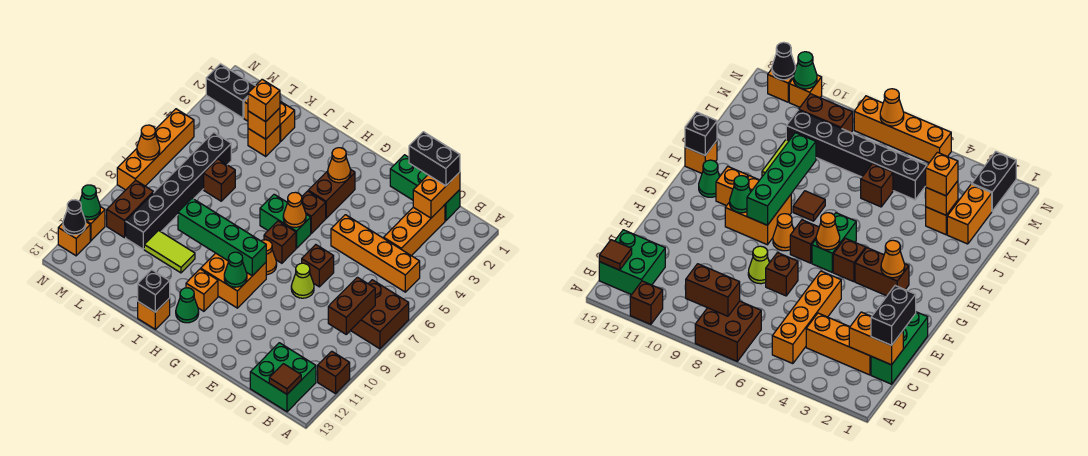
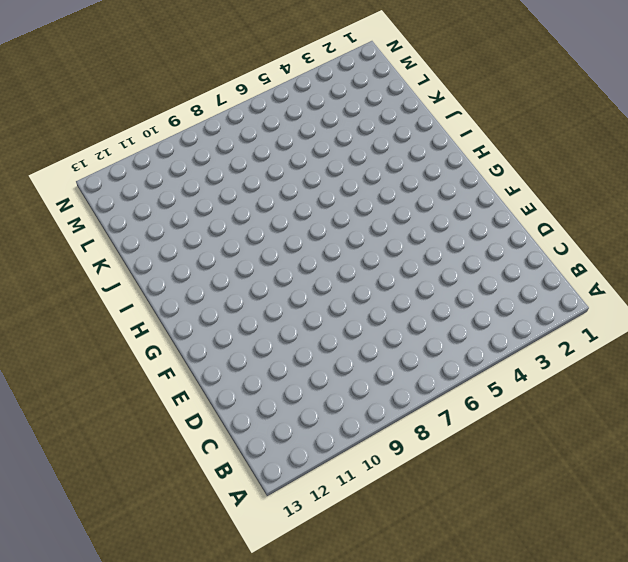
none -> brown brick A7:B8 level 1
none -> brown brick A11 level 1
none -> orange brick B5:E5 level 1
none -> green brick B12:C13 level 1

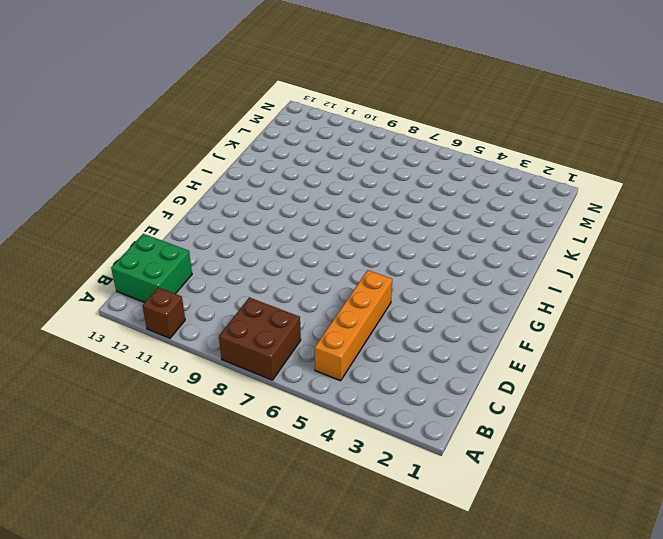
none -> green brick C1:E1 level 1
none -> orange brick C2:C4 level 1
none -> brown brick E7 level 1
none -> lime cone E8 level 1

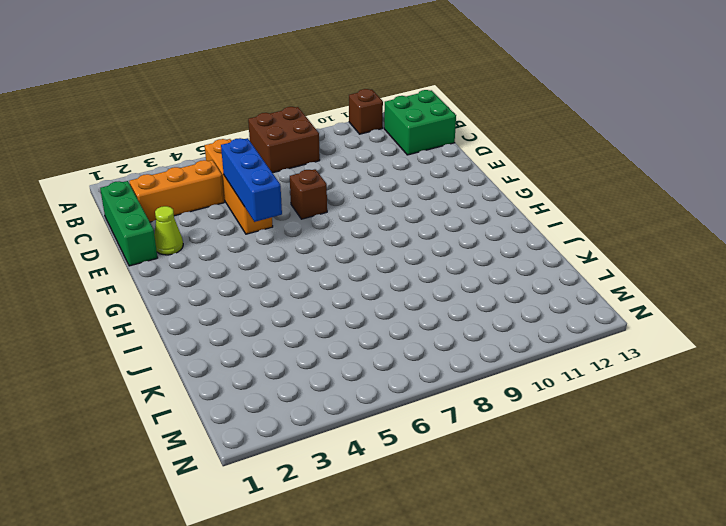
blue brick D5:F5 level 2 -> none
lime cone E2 level 1 -> lime cone E8 level 1
none -> brown brick G3:G4 level 1
none -> brown brick G5 level 1
none -> green brick G6:H6 level 1
none -> brown brick G7 level 1

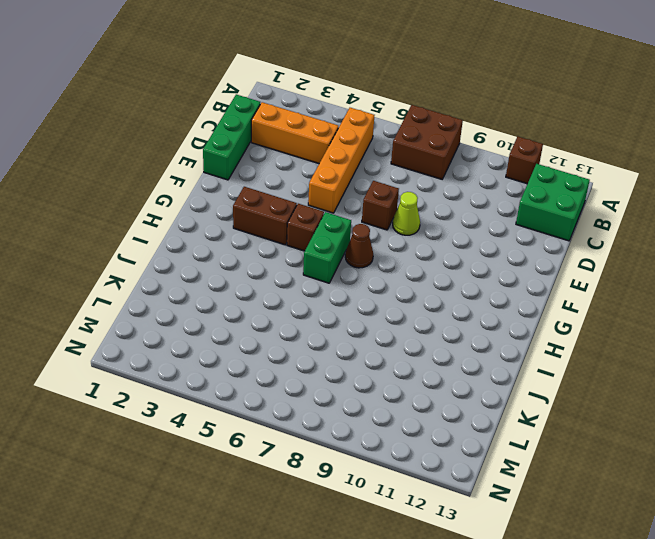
brown cone G7 level 1 -> brown brick G7 level 1
none -> orange cone G8 level 1
none -> orange brick G9:H10 level 1
none -> orange brick H11 level 1
none -> green cone H12 level 1

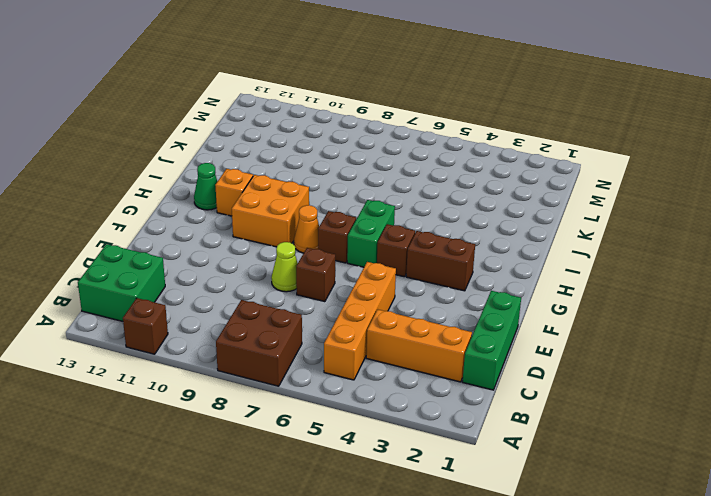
none -> brown tile I8 level 1
none -> orange brick I13 level 1
none -> lime tile J10:K10 level 1
none -> orange brick K2:L2 level 1

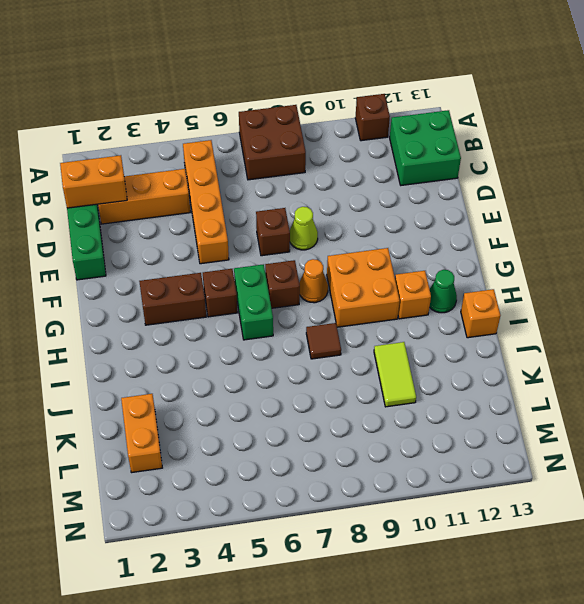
none -> orange brick K3 level 1
none -> brown brick K6 level 1
none -> black brick L5:L10 level 1
none -> black brick M2:N2 level 1

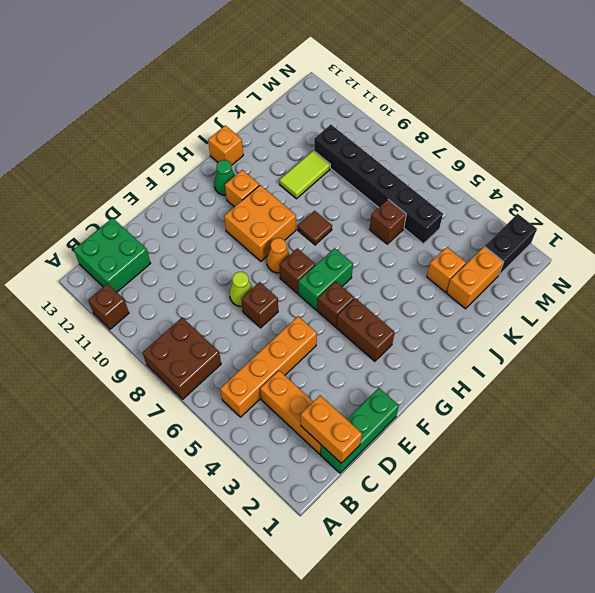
none -> brown brick M9:M10 level 1
none -> orange brick N5:N8 level 1
none -> orange brick N11 level 1
none -> orange brick N12 level 1

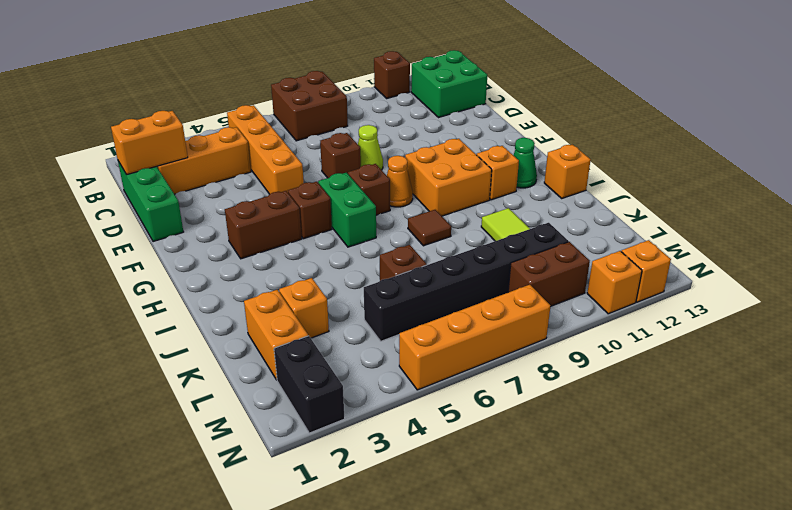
none -> brown brick B8:B9 level 2
none -> brown tile B13 level 2
none -> orange cone G3 level 2
none -> orange cone G6 level 2

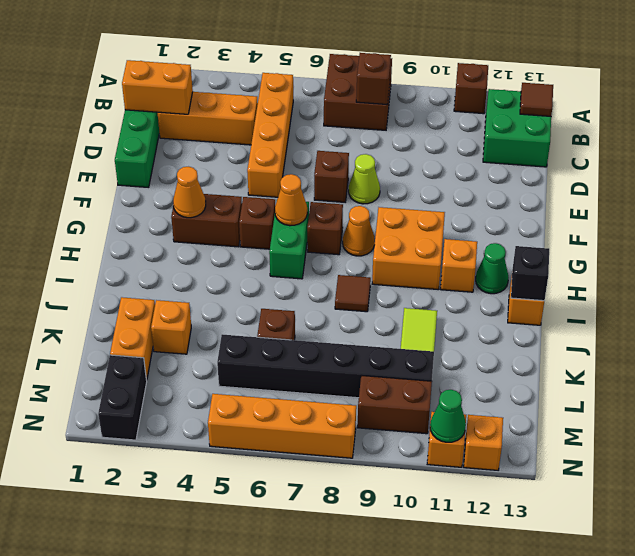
brown brick B8 level 2 -> brown brick B8:B9 level 2
none -> green brick G9:J9 level 2
none -> green cone G10 level 2
none -> orange brick K3 level 2
none -> orange cone N7 level 2

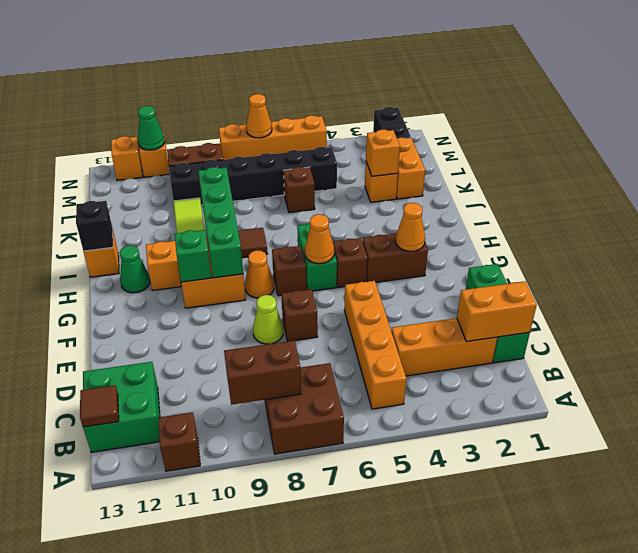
green brick G10 level 2 -> green cone G10 level 2
none -> black cone N12 level 2
none -> black brick C1:D1 level 3
none -> orange brick K3 level 3

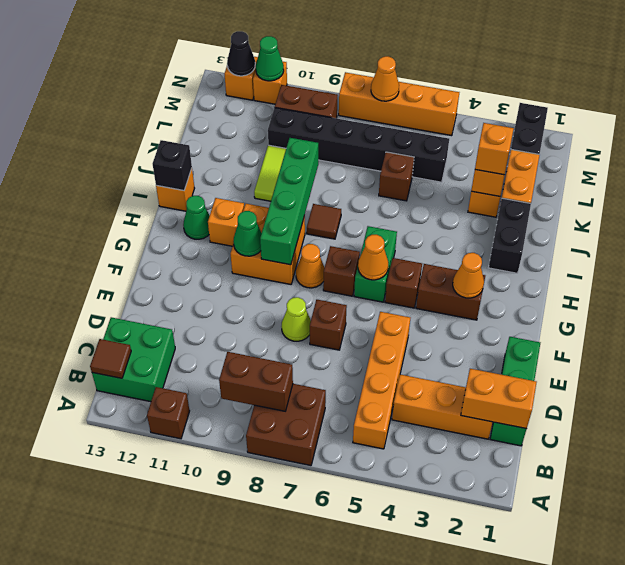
black brick I2:J2 level 1 -> black brick C1:D1 level 3

